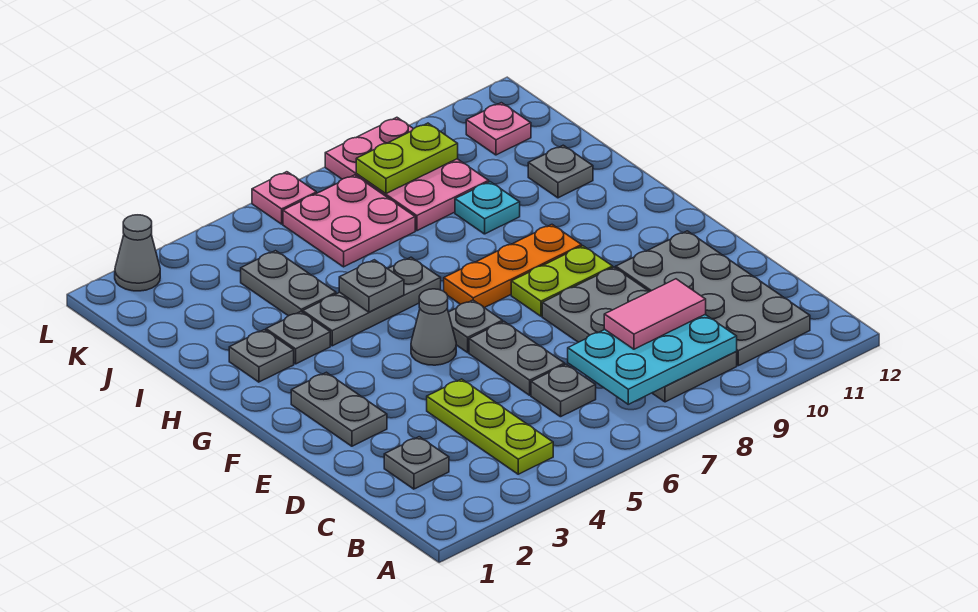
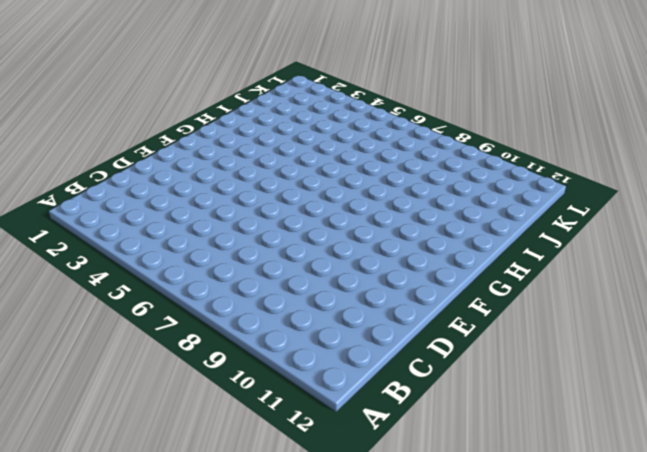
none -> lime plate B4:D4 level 1
none -> grey plate B8:E9 level 1
none -> grey plate B10:E11 level 1

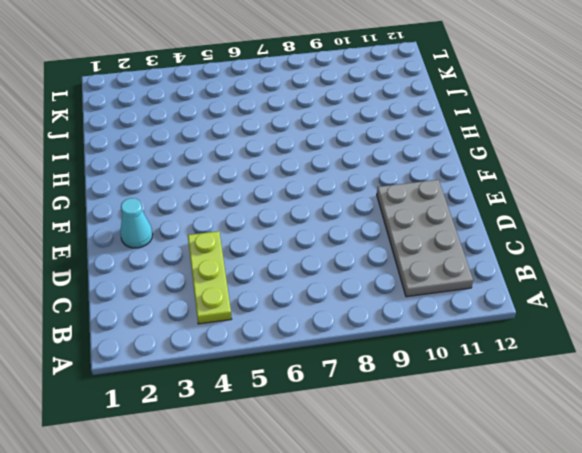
cyan cone E2 level 1 -> grey plate E2:F2 level 1
none -> grey plate B8:E9 level 1
none -> grey plate C2 level 1
none -> grey plate C6 level 1

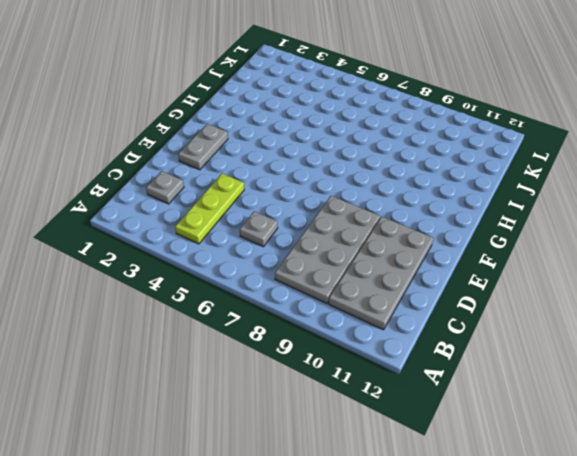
none -> grey plate D6:E6 level 1
none -> grey cone F5 level 1
none -> grey plate F6 level 1

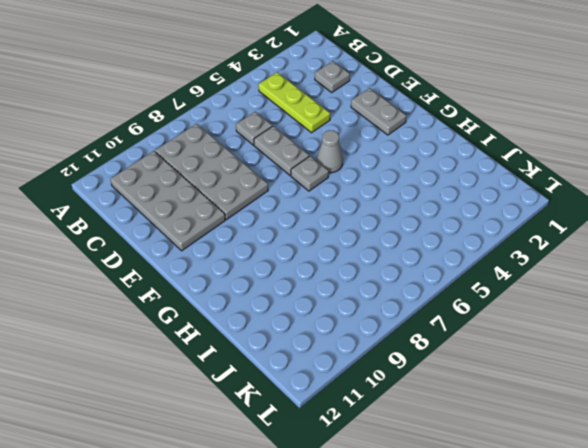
none -> lime plate F8:F9 level 1
none -> orange plate G7:G9 level 1
none -> grey plate H2 level 1

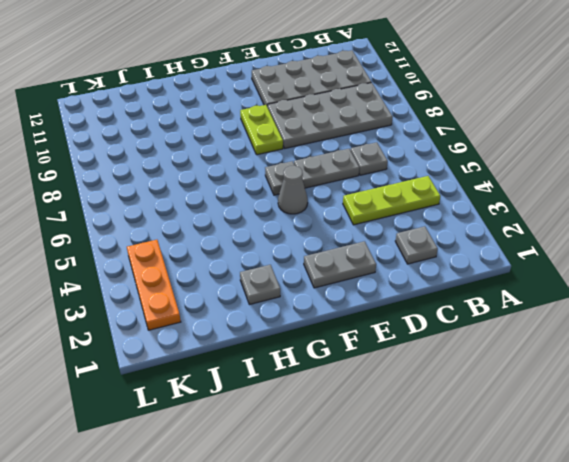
orange plate K2:K4 level 1 -> orange plate G7:G9 level 1
none -> grey plate H3 level 1
none -> grey plate H4:H6 level 1
none -> grey plate I4:J4 level 1

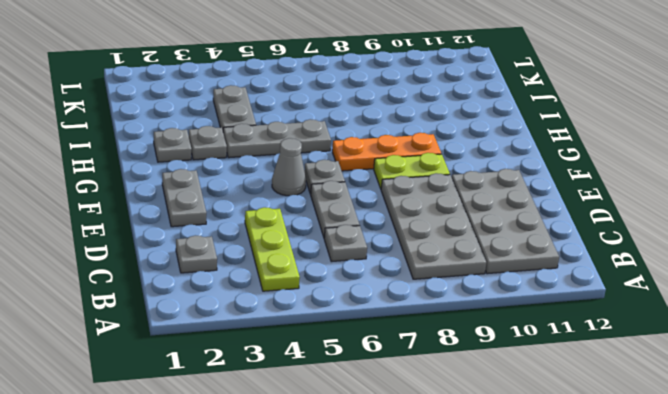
none -> cyan plate I9 level 1
none -> grey plate I11 level 1
none -> pink plate J6:K7 level 1

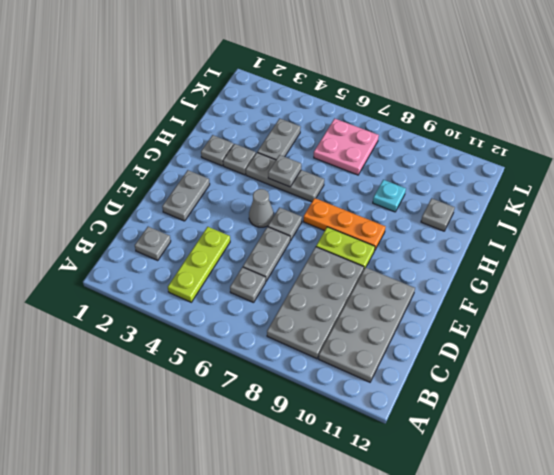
none -> pink plate J8:L9 level 1
none -> pink plate K11 level 1
none -> grey cone L2 level 1

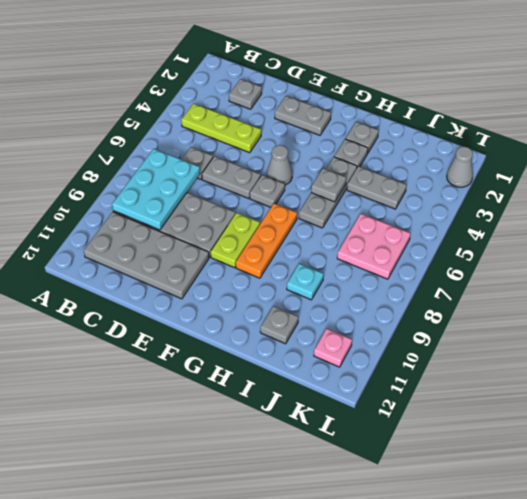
none -> pink plate J8:L9 level 1
none -> pink plate L6 level 1
none -> lime plate K8:K9 level 2

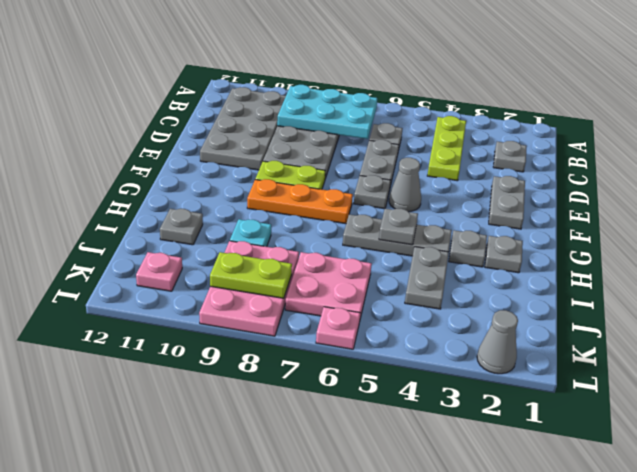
none -> pink tile C8:C9 level 3

